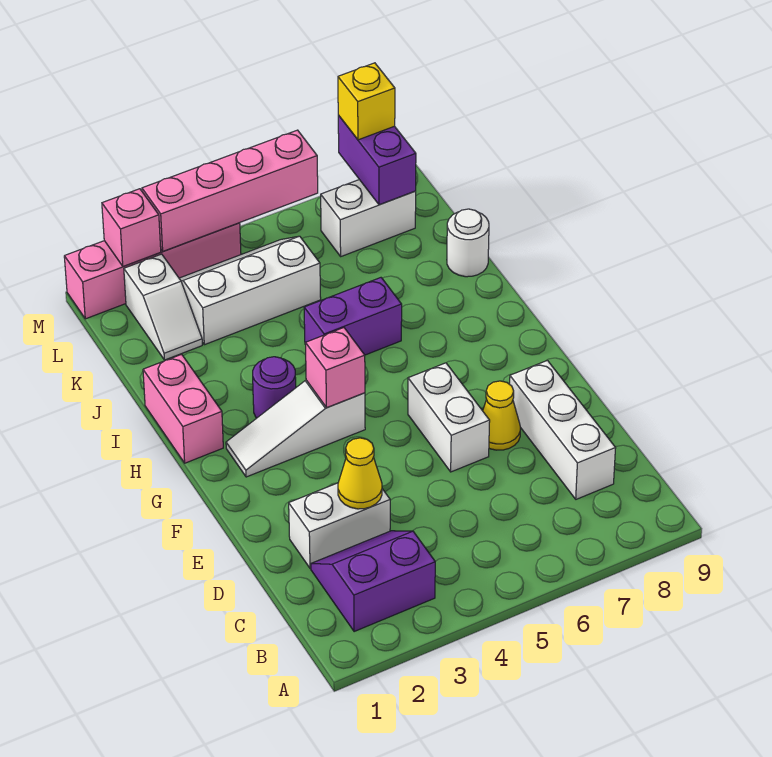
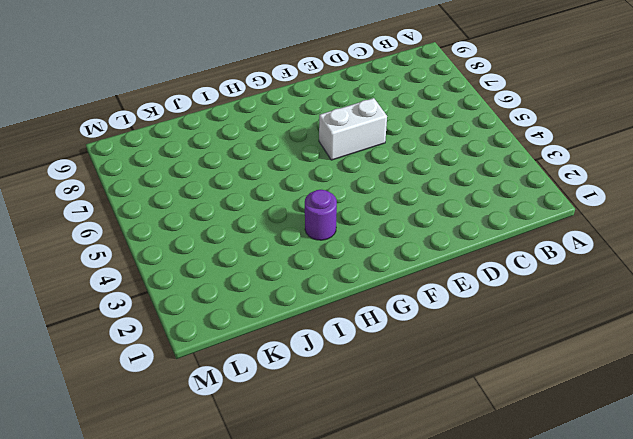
none -> purple slope B2:C3 level 1 top B
none -> white brick C8:E8 level 1
none -> white brick D2:D3 level 1

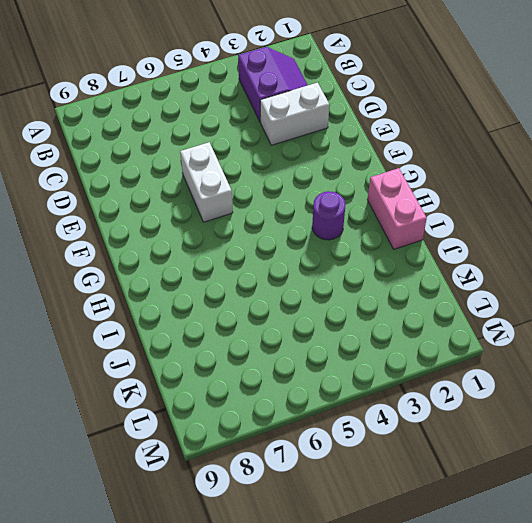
purple slope B2:C3 level 1 top 3 -> purple slope B2:C3 level 1 top B
none -> white brick C8:E8 level 1
none -> yellow cone E7 level 1
none -> white slope G2:G4 level 1 top 4

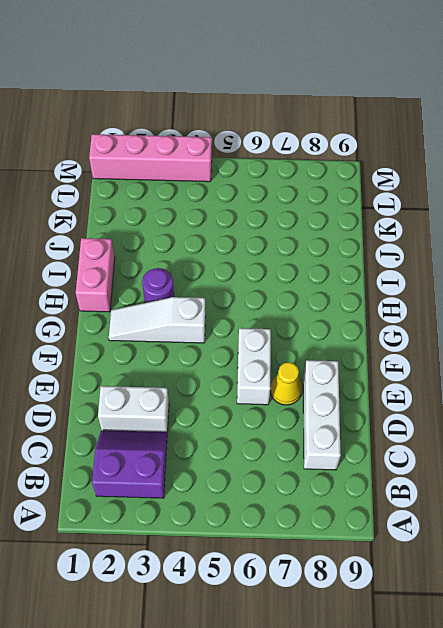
none -> purple brick I5:I6 level 1
none -> white round brick J9 level 1
none -> white slope K2:L2 level 1 top L

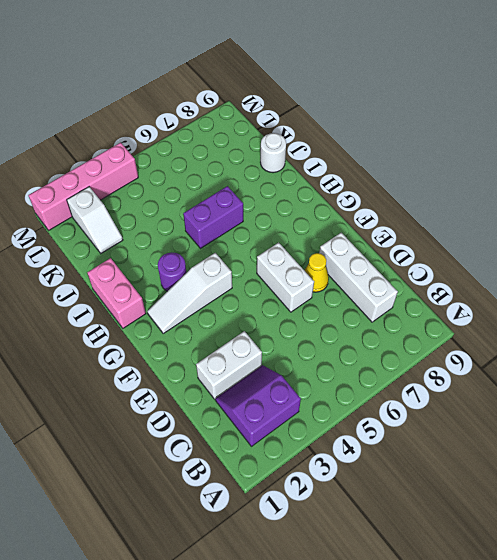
none -> white slope K3:L5 level 1 top K
none -> white brick L7:L8 level 1
none -> yellow cone D3 level 2

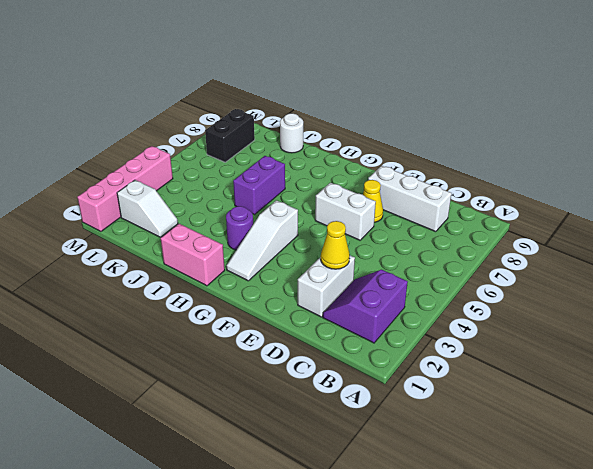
black brick L7:L8 level 1 -> white brick L7:L8 level 1
none -> white slope K3:L5 level 1 top K
none -> pink brick G4 level 2
none -> purple brick L8:M8 level 2

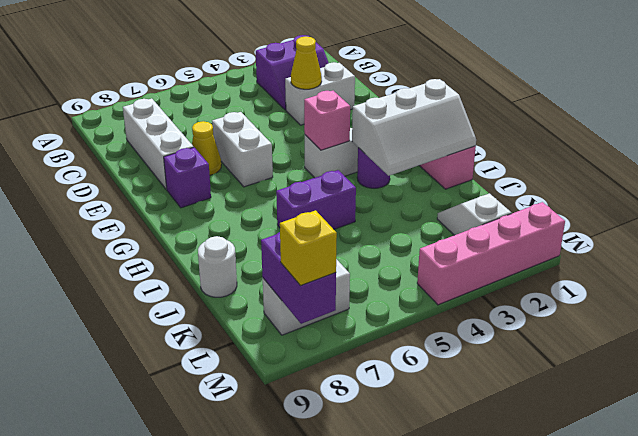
purple brick F8 level 1 -> none
white slope H1:I3 level 2 top H -> white slope K3:L5 level 1 top K
none -> pink brick M2 level 2
none -> pink brick M3:M6 level 2

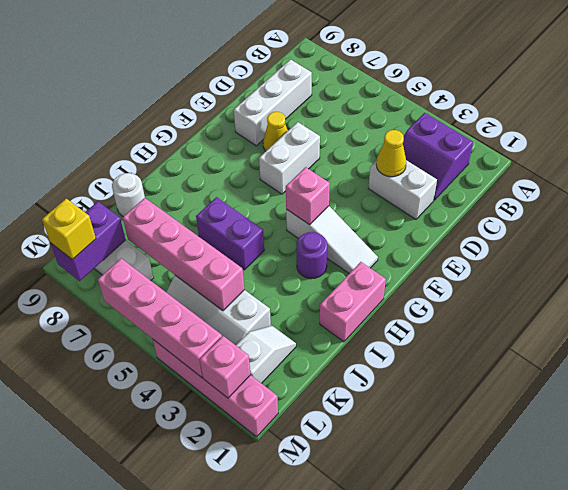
pink brick K4:K7 level 2 -> none

